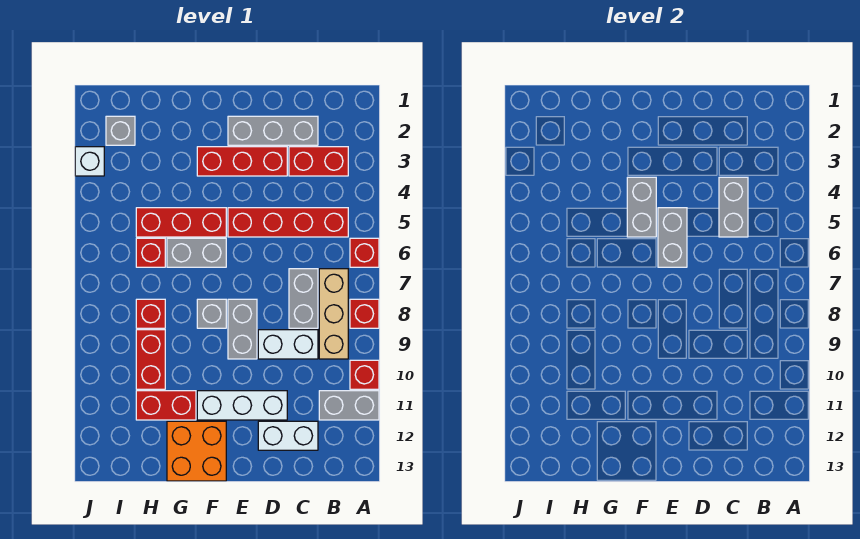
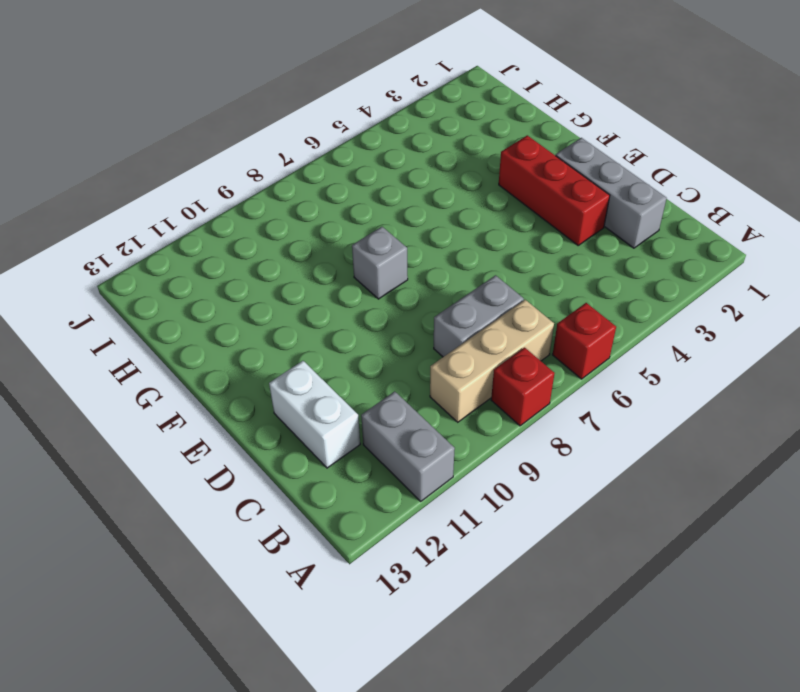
none -> red brick A10 level 1
none -> red brick B3:C3 level 1
none -> red brick B5:E5 level 1

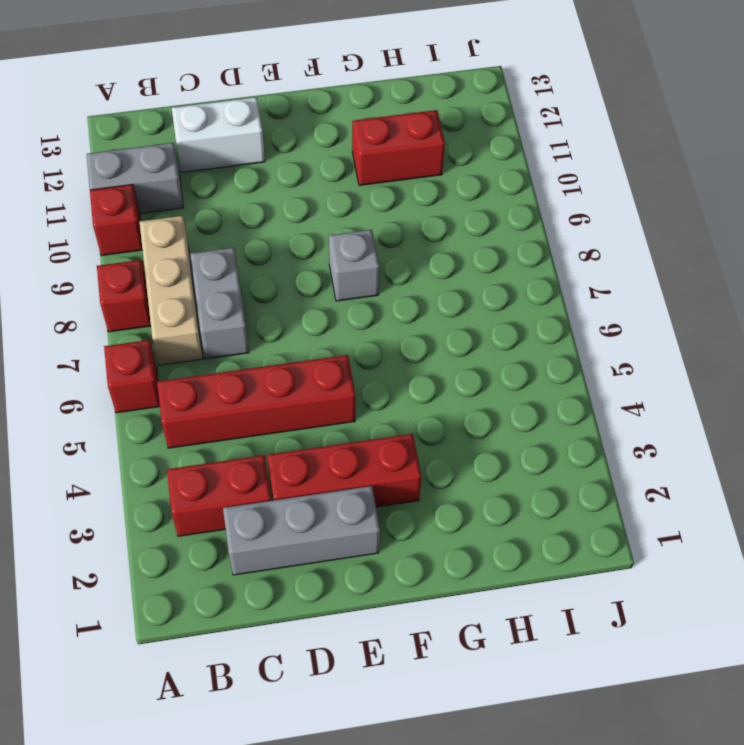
none -> white brick C9:D9 level 1
none -> white brick D11:F11 level 1
none -> grey brick E8:E9 level 1

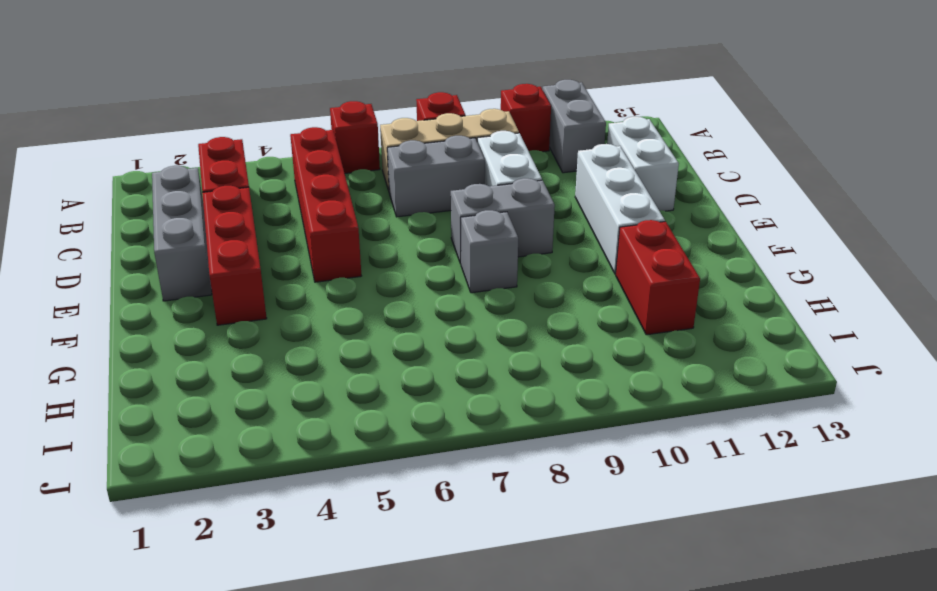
none -> red brick F5:H5 level 1
none -> grey brick F6:G6 level 1
none -> orange brick F12:G13 level 1

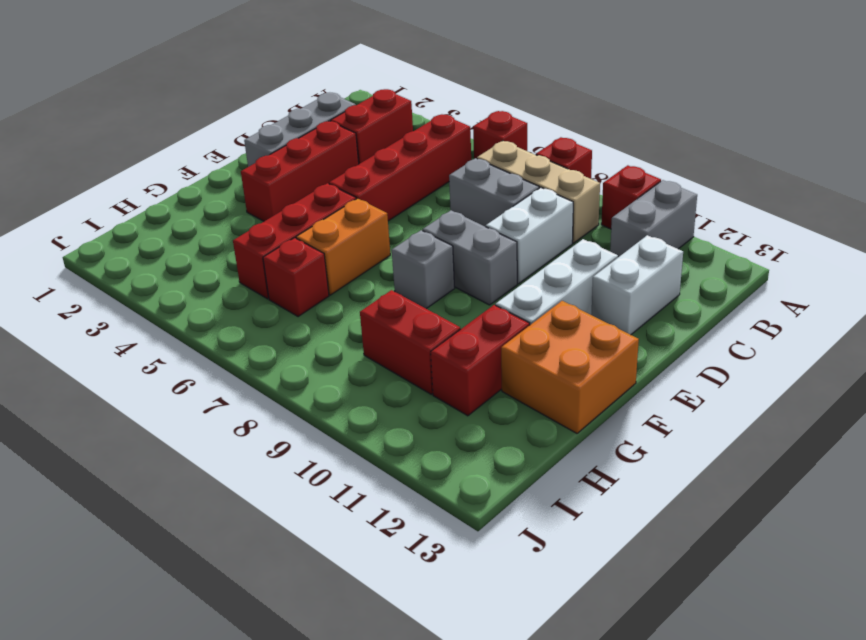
orange brick F6:G6 level 1 -> grey brick F6:G6 level 1
none -> red brick H8 level 1
none -> grey brick I2 level 1
none -> white brick J3 level 1

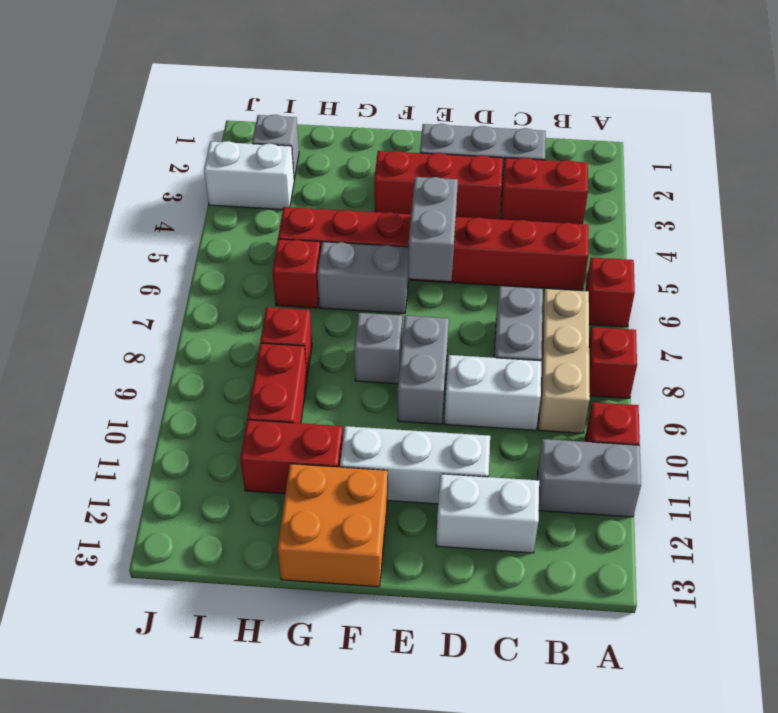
white brick I3:J3 level 1 -> white brick J3 level 1
none -> grey brick C4:C5 level 2
none -> grey brick F4:F5 level 2

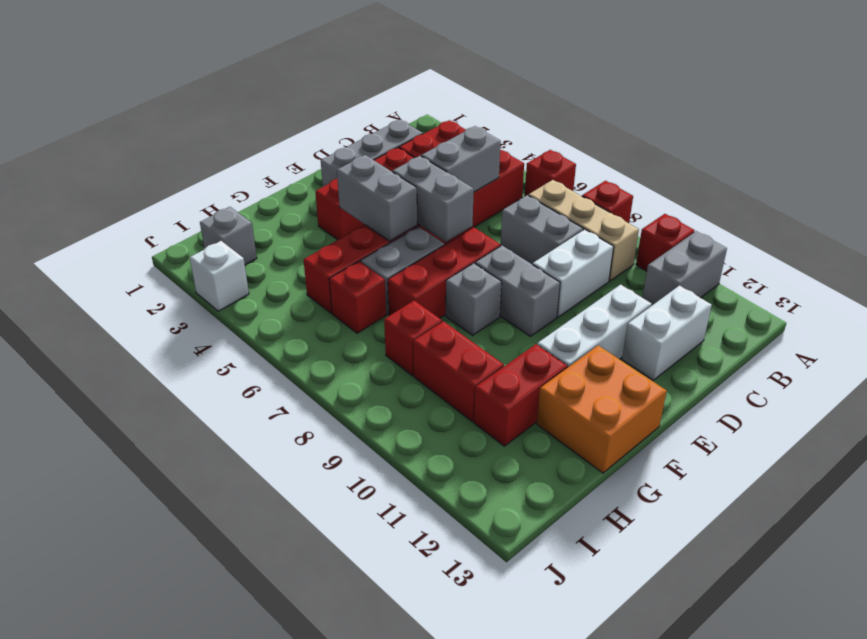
grey brick C5:D5 level 2 -> grey brick C4:C5 level 2
red brick E7:G7 level 1 -> none

